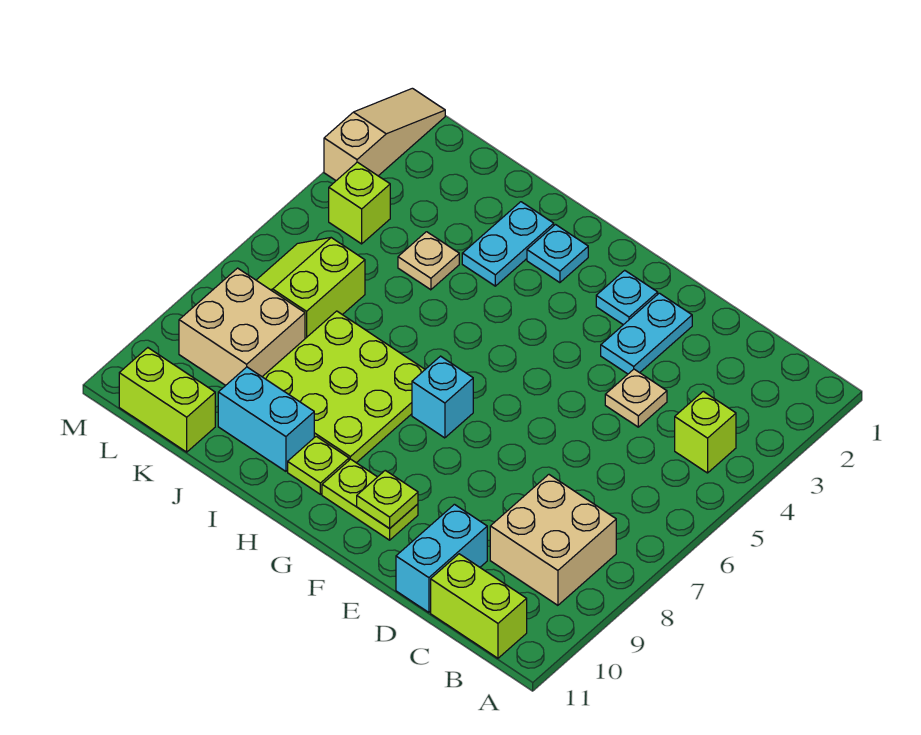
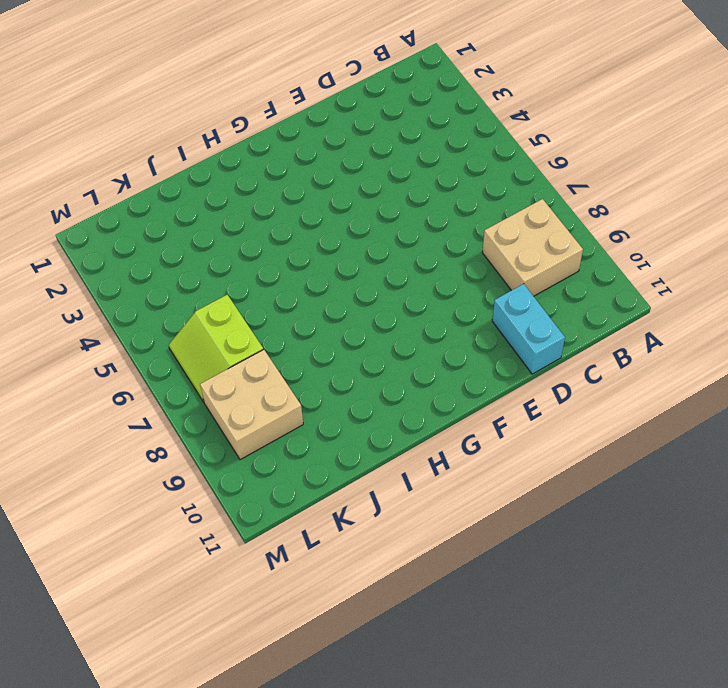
none -> lime brick B4 level 1
none -> lime brick B11:C11 level 1
none -> tan plate D4 level 1

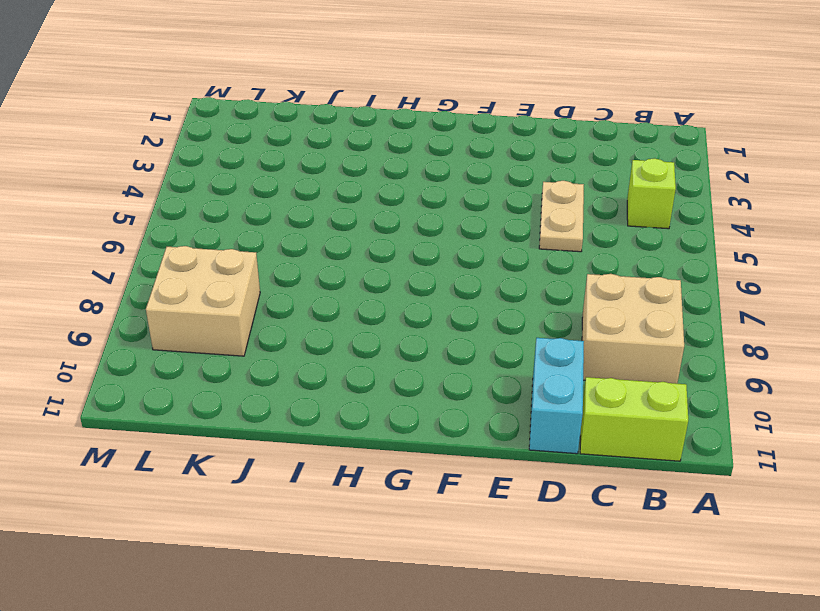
tan plate D4:D5 level 1 -> tan plate D4 level 1
none -> cyan plate E2:E3 level 1
none -> cyan plate F2 level 1
none -> lime plate F10:G10 level 1

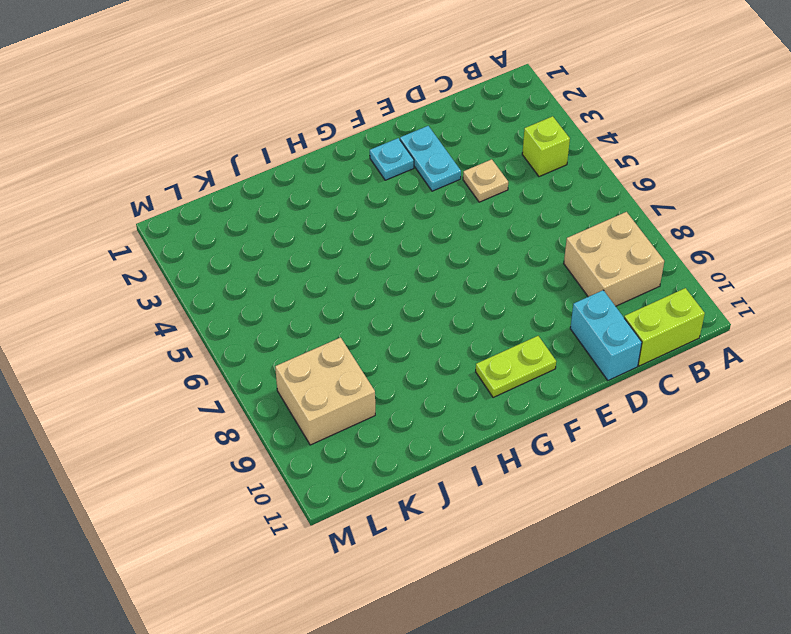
none -> cyan brick G7 level 1
none -> cyan plate H2 level 1
none -> lime plate H7:J9 level 1

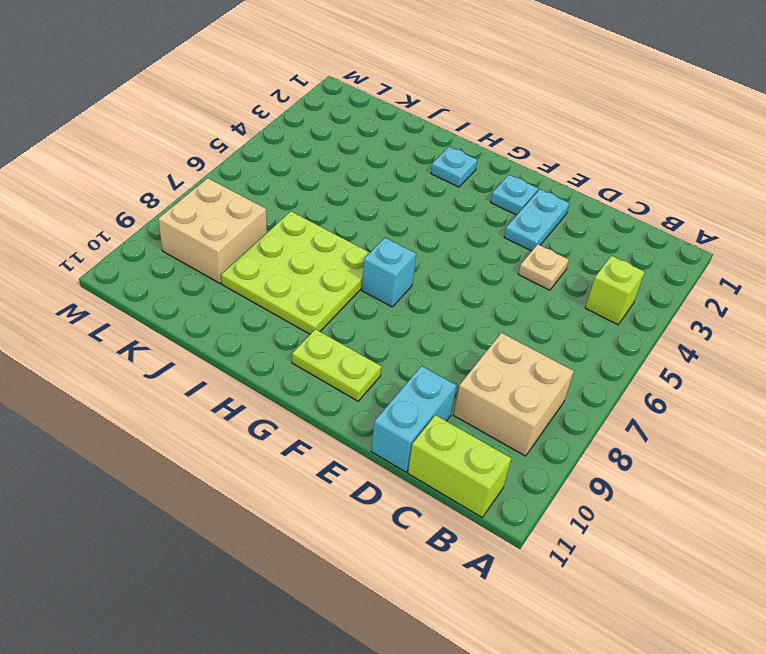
none -> lime plate H10 level 1
none -> cyan plate I2:I3 level 1
none -> cyan brick I10:J10 level 1

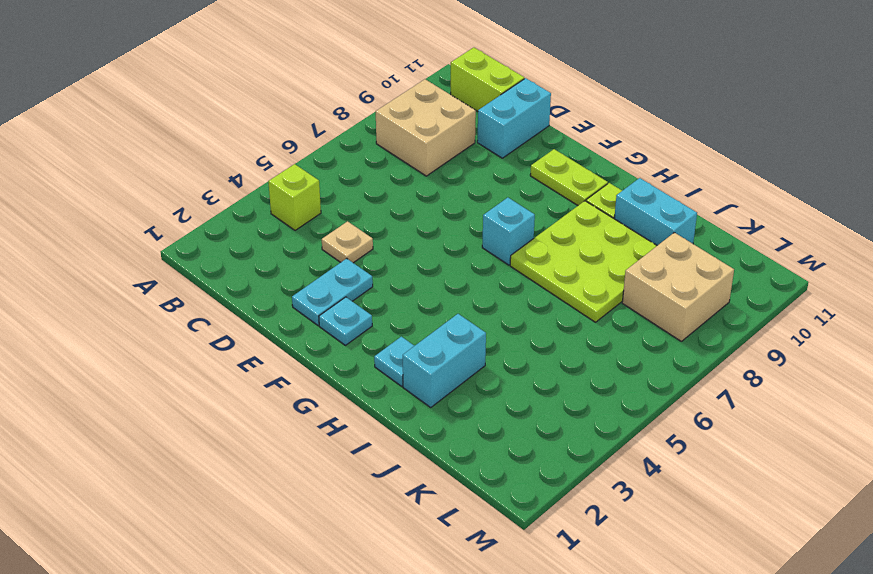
cyan brick I2:I3 level 1 -> cyan plate I2:I3 level 1
none -> tan plate J4 level 1
none -> lime slope K6:L7 level 1 top K
none -> lime brick K11:L11 level 1

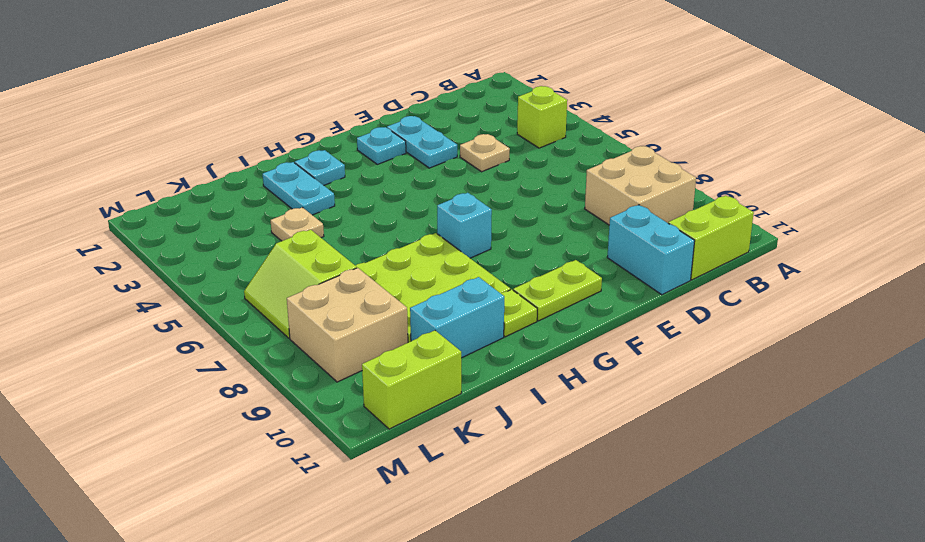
none -> lime brick L4 level 1
none -> tan slope M1:M3 level 1 top 3
none -> lime plate F10 level 2

